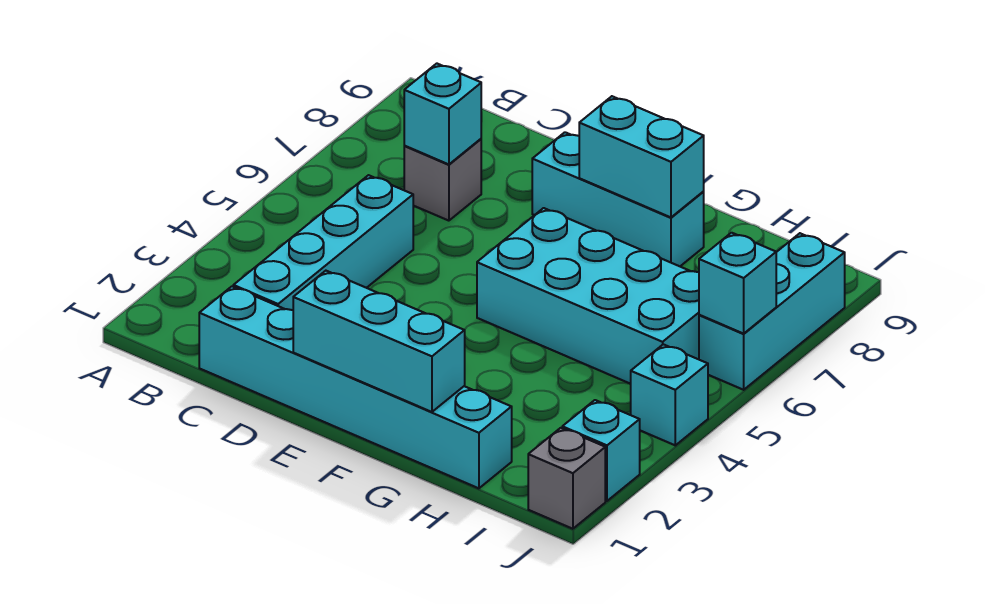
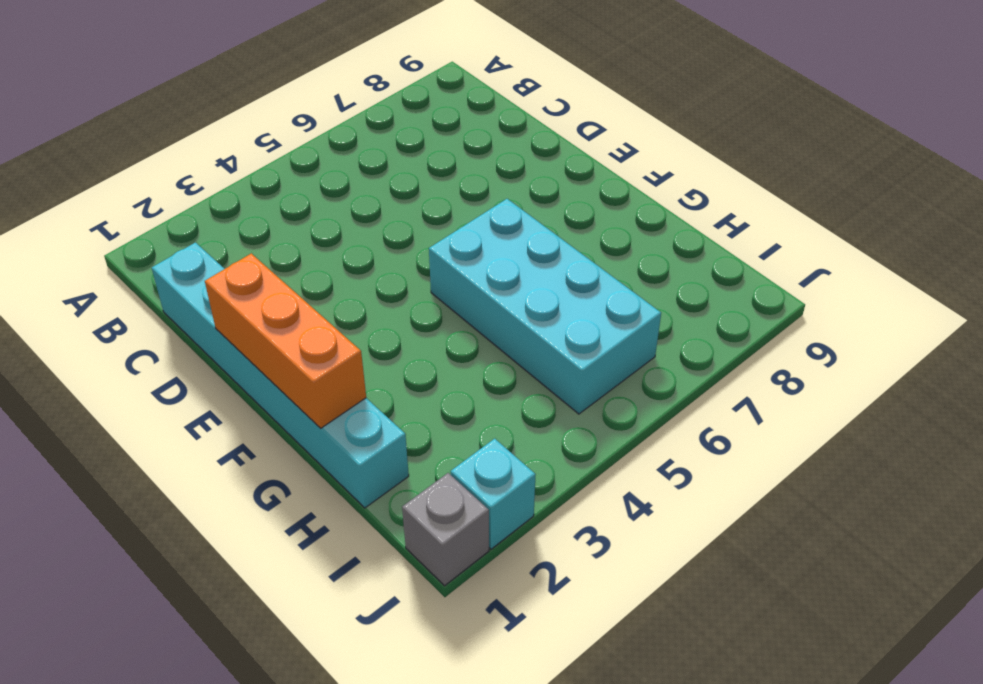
orange brick E1:G1 level 2 -> cyan brick E1:G1 level 2
none -> cyan brick C2:C5 level 1
none -> grey brick C7 level 1
none -> cyan brick E8:G8 level 1

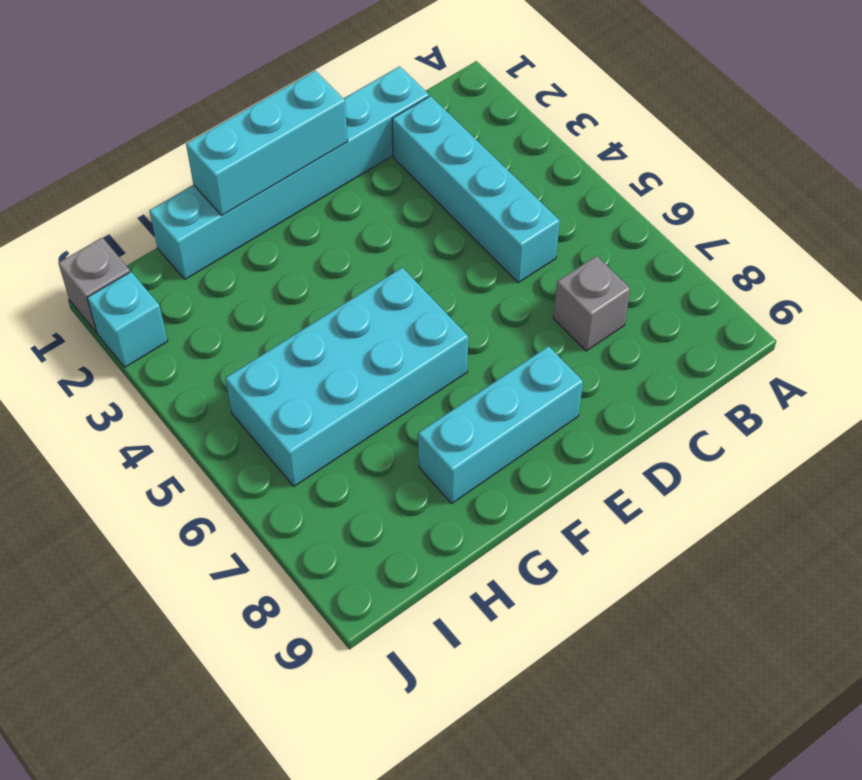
none -> cyan brick J4 level 1
none -> cyan brick J6:J8 level 1
none -> cyan brick C7 level 2

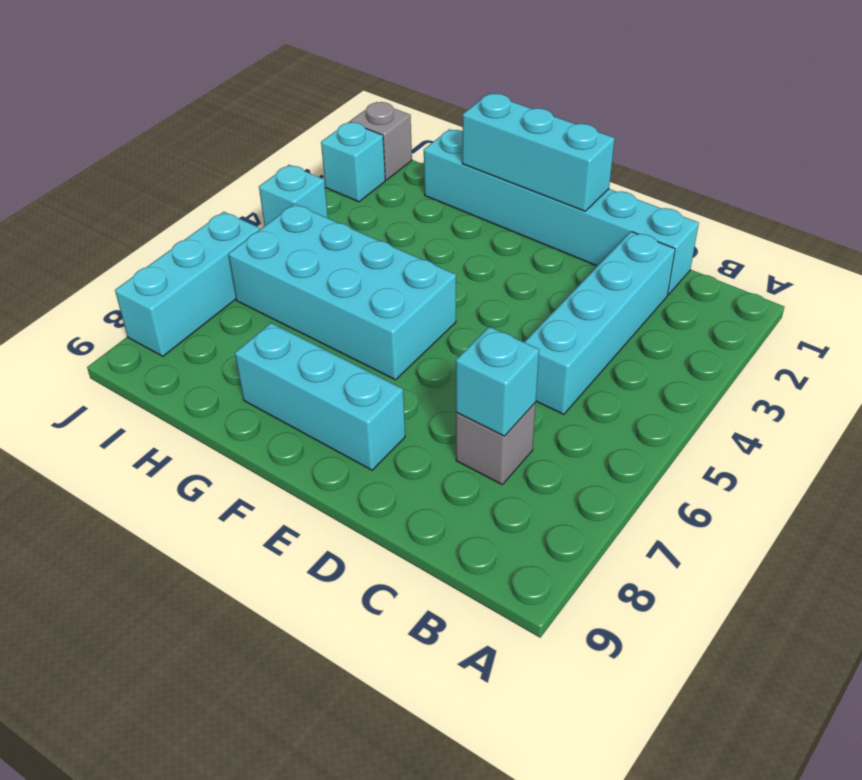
none -> cyan brick F8:G8 level 2
none -> cyan brick J6 level 2

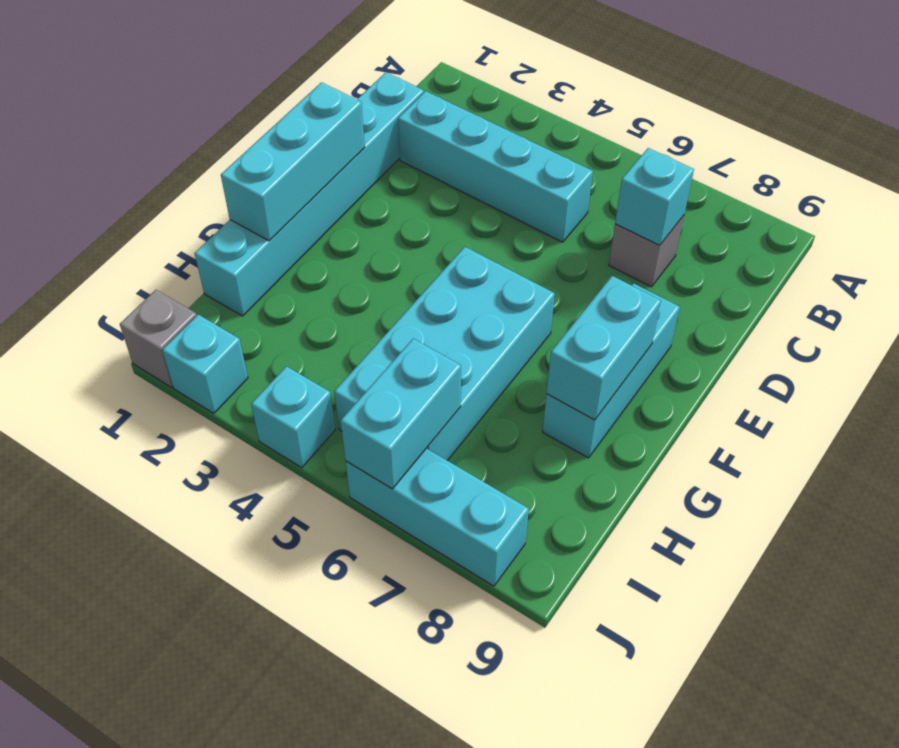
cyan brick I6:J6 level 2 -> cyan brick J6 level 2

